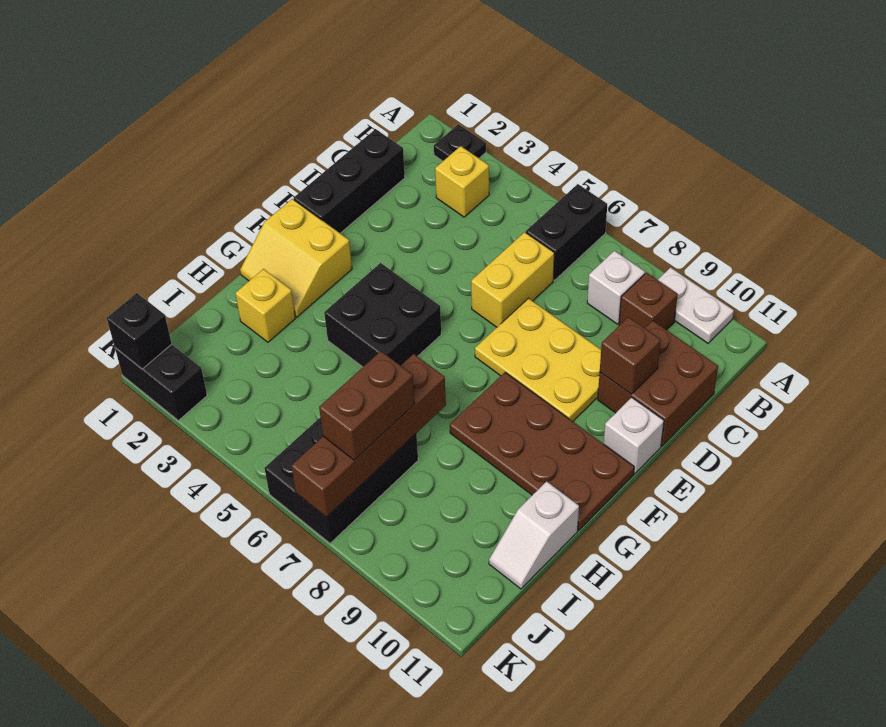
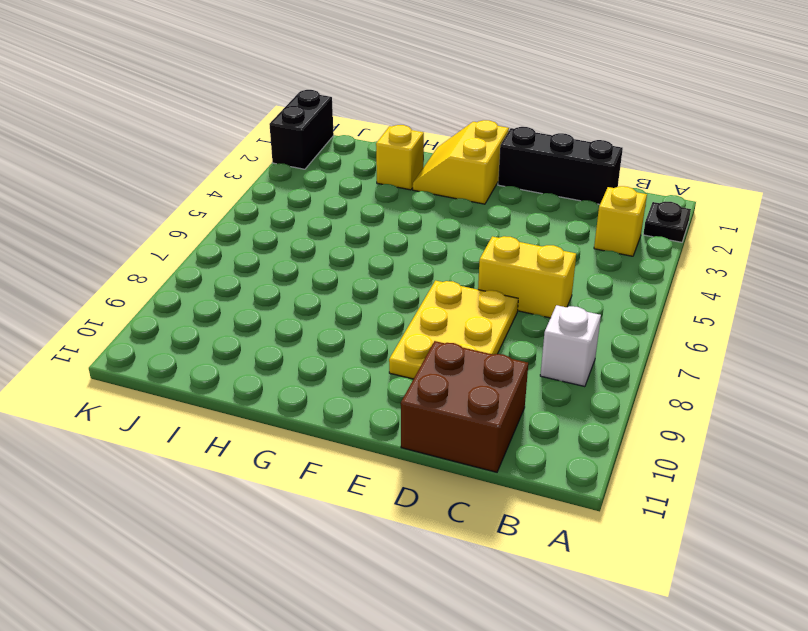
none -> black brick A6:B6 level 1
none -> white plate A9:A10 level 1
none -> brown brick B9 level 1

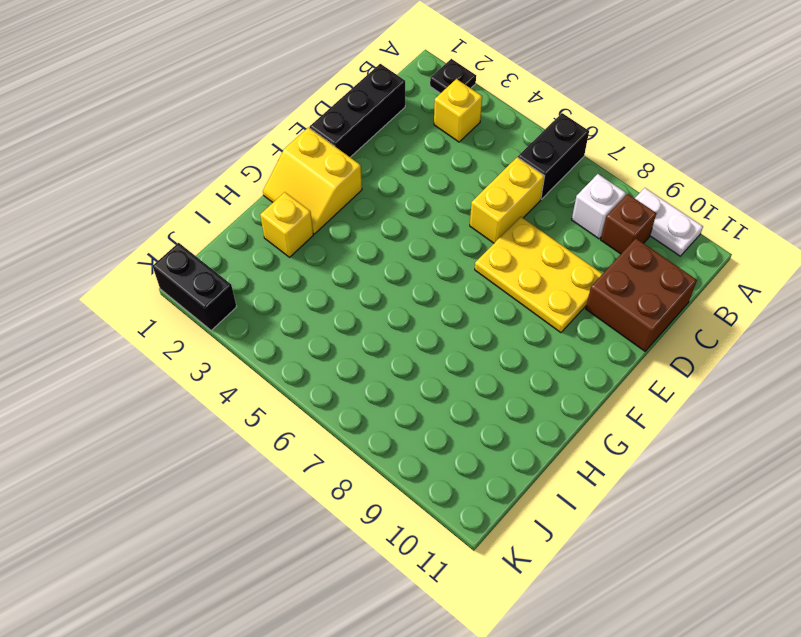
none -> white brick E11 level 1
none -> black brick F4:G5 level 1
none -> brown plate F8:G11 level 1

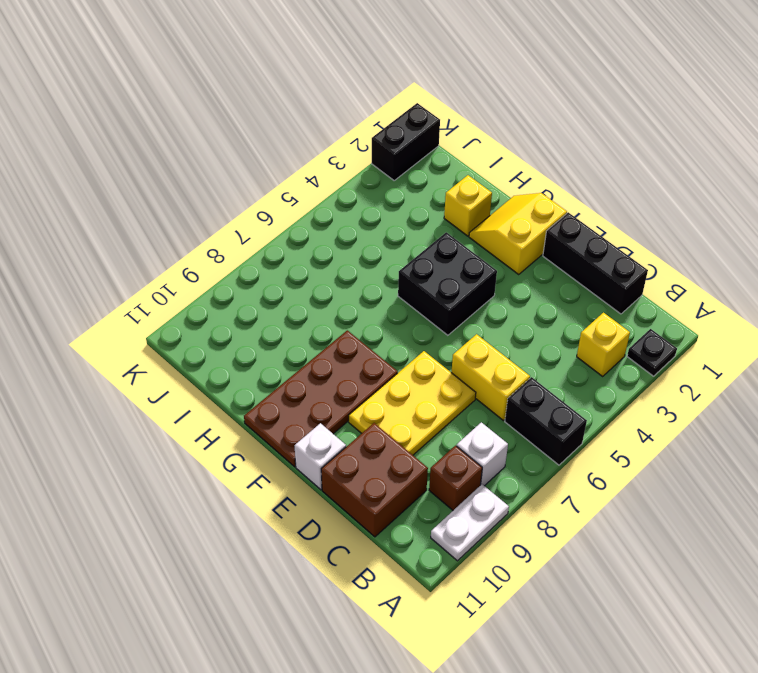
none -> white slope H11:I11 level 1 top H
none -> black brick I6:K7 level 1
none -> brown brick D10 level 2

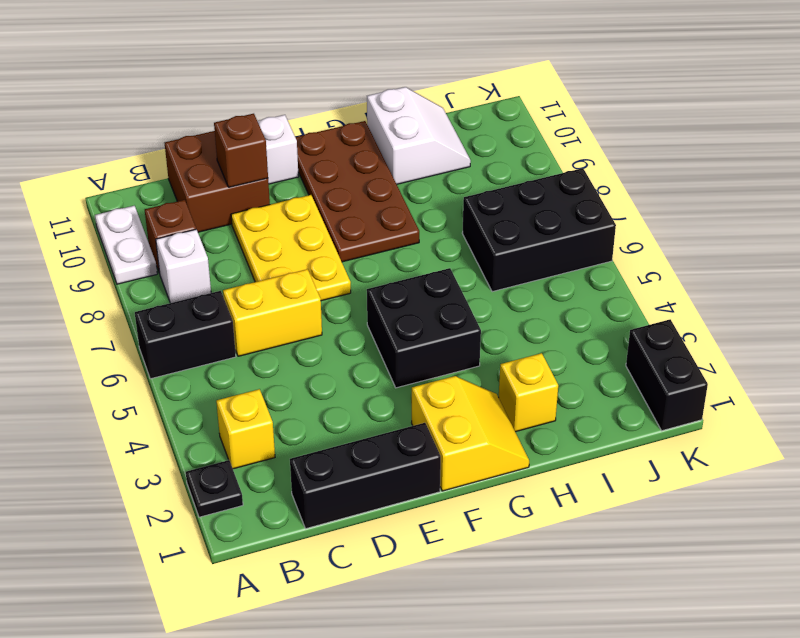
white slope H10:I11 level 1 top H -> white slope H11:I11 level 1 top H
none -> brown brick H7:K7 level 2
none -> black brick K1 level 2
none -> brown brick I7:J7 level 3

